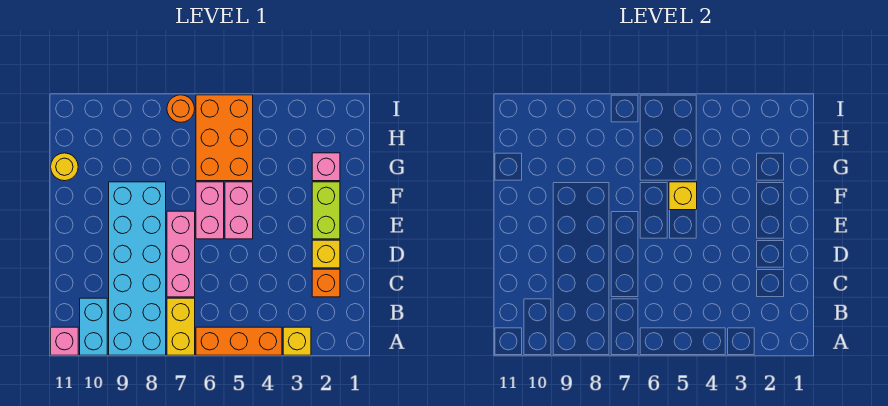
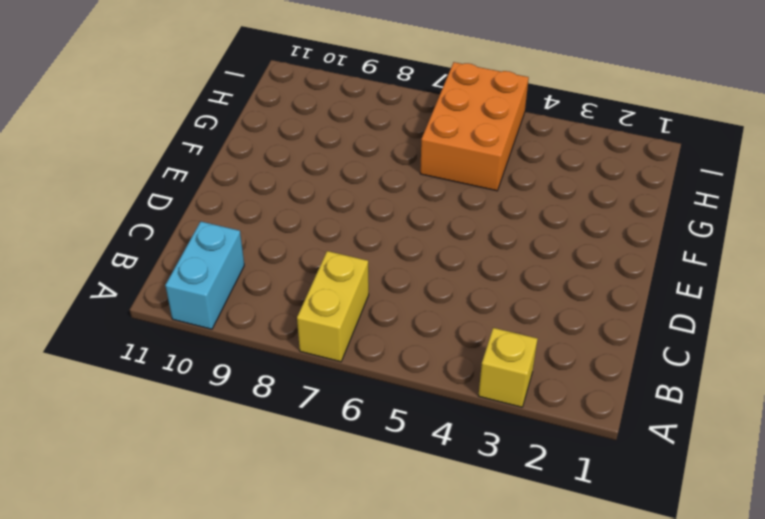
none -> orange brick A4:A6 level 1
none -> cyan brick A8:F9 level 1
none -> pink brick A11 level 1

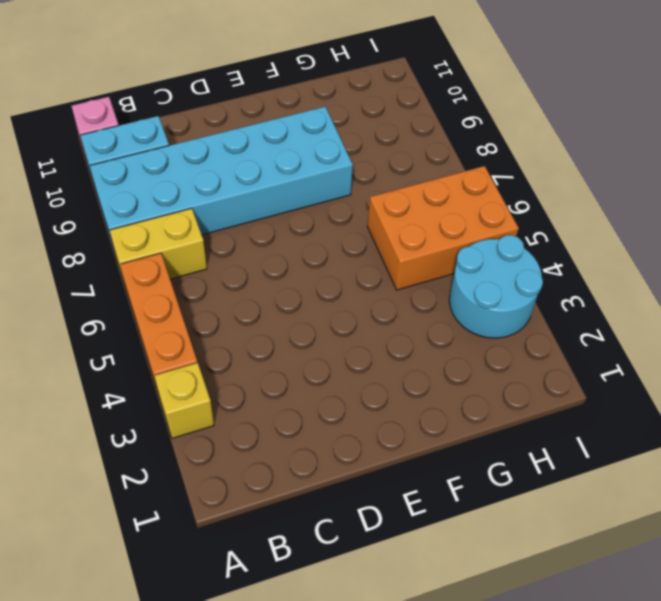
cyan round brick H3:I4 level 1 -> none
none -> orange brick C2 level 1
none -> pink brick C7:E7 level 1
none -> yellow brick D2 level 1

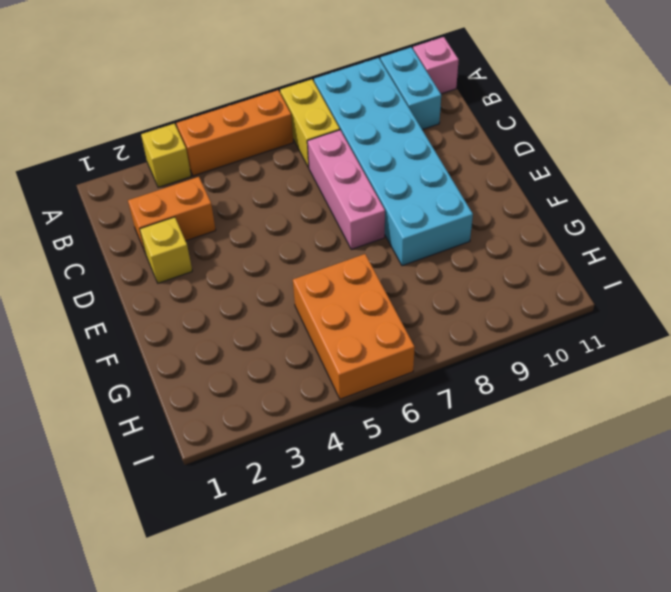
orange brick C2:C3 level 1 -> orange brick C2 level 1
none -> lime brick E2:F2 level 1
none -> pink brick E5:F5 level 1
none -> pink brick E6:F6 level 1

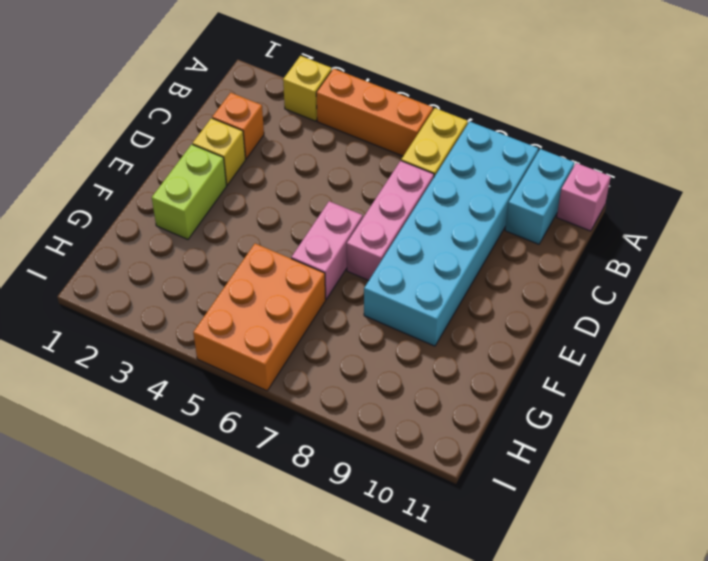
none -> pink brick E5:F5 level 1
none -> pink brick G2 level 1
none -> yellow round brick G11 level 1

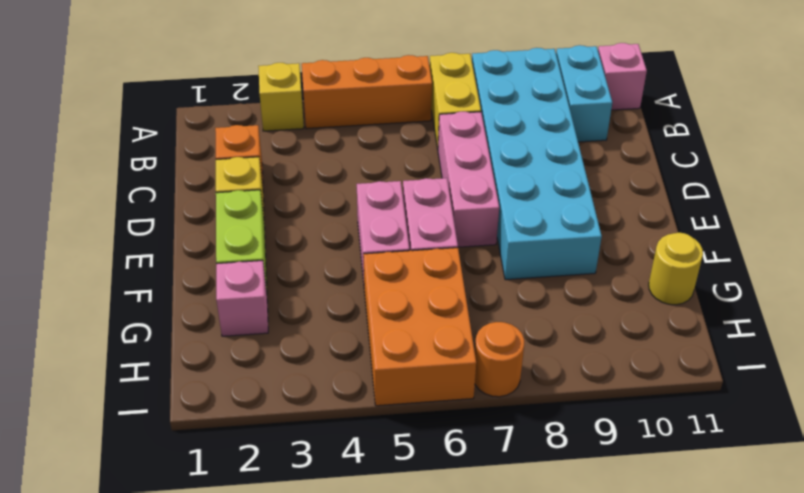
none -> yellow brick F5 level 2

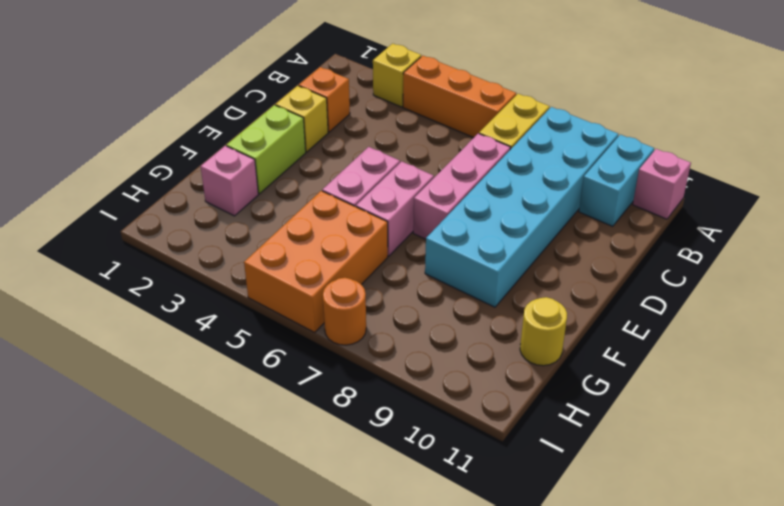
none -> yellow brick F5 level 2

